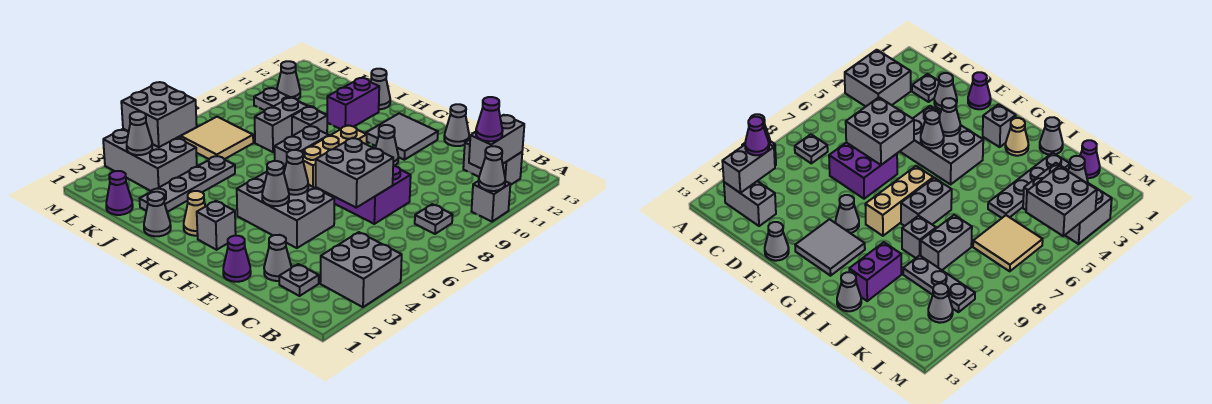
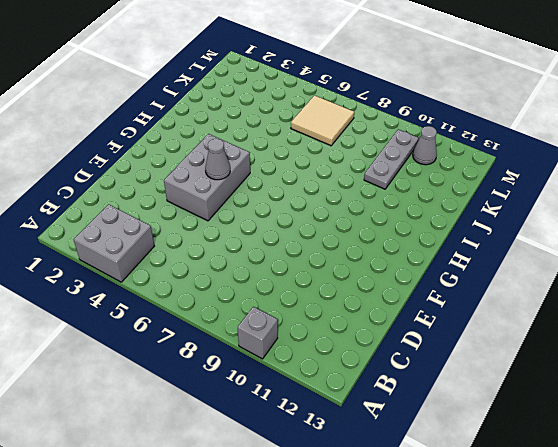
none -> grey plate B8 level 1
none -> grey brick B12:C12 level 1
none -> grey plate C2 level 1
none -> grey cone D2 level 1

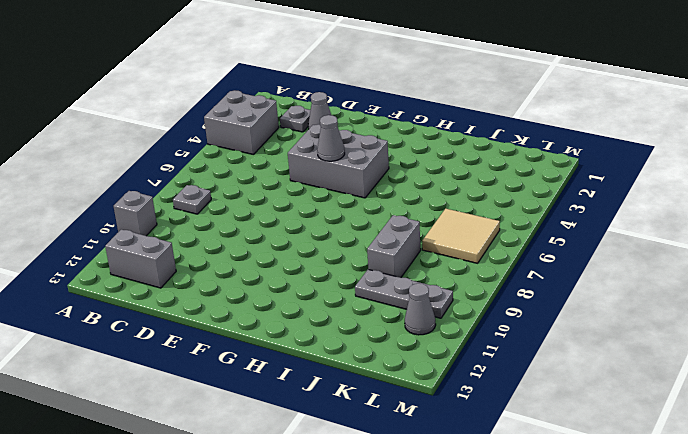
none -> purple brick D7:E8 level 1
none -> purple cone E1 level 1
none -> grey cone E13 level 1
none -> grey cone F10 level 1

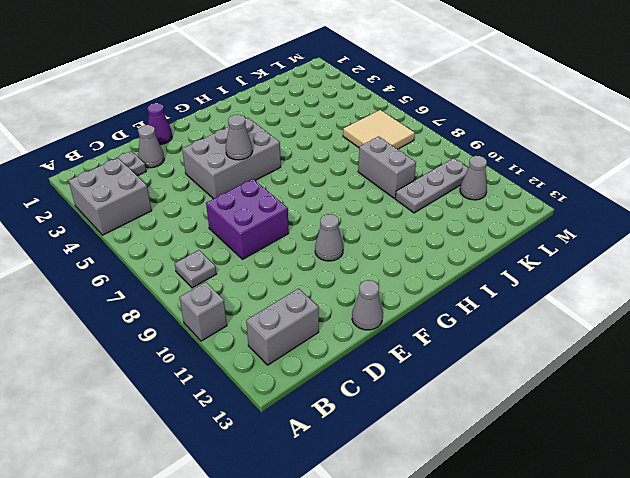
none -> grey tile F11:G12 level 1
none -> grey brick G2 level 1
none -> tan brick G7:G9 level 1
none -> tan cone H2 level 1

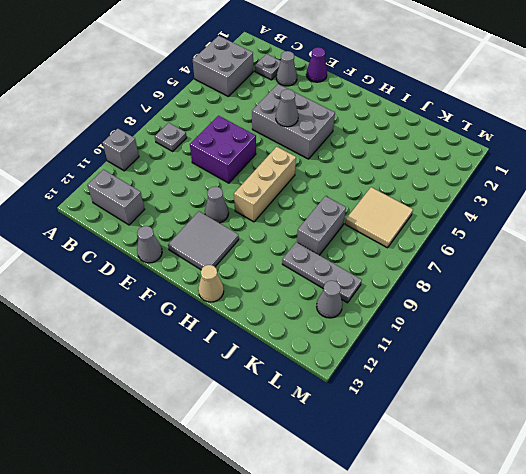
tan cone H13 level 1 -> tan cone H2 level 1
none -> grey brick G2 level 1
none -> grey brick H7:H8 level 1
none -> grey cone I1 level 1
none -> grey brick I9 level 1

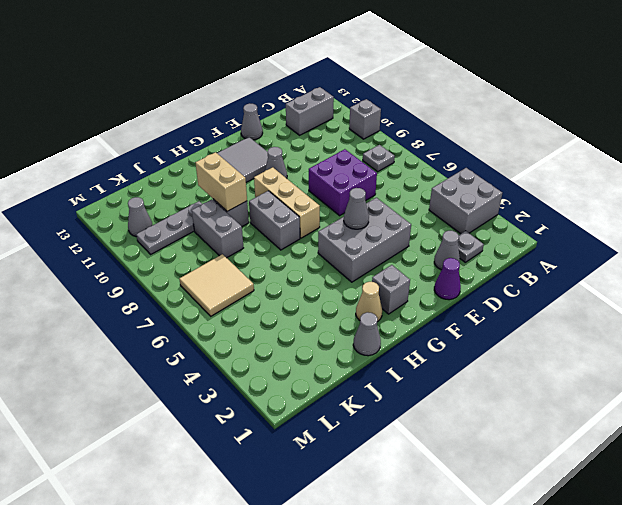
tan brick I9:I10 level 2 -> none
none -> purple brick I11:I12 level 1
none -> grey cone I13 level 1
none -> grey plate J2:J5 level 1
none -> purple cone K1 level 1

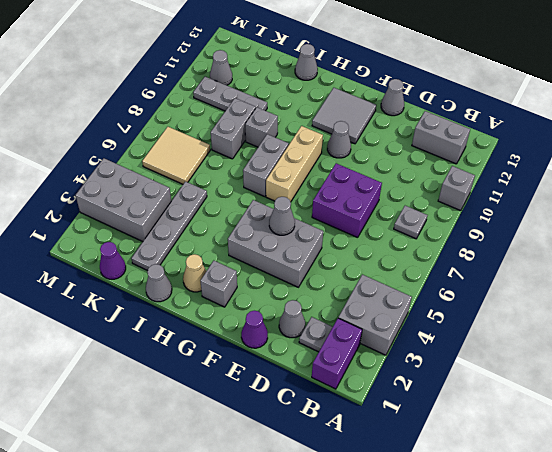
purple brick B1:B2 level 1 -> purple brick I11:I12 level 1
none -> grey cone A10 level 2
none -> grey brick B11:B12 level 2
none -> grey brick D6:E7 level 2
none -> grey cone F4 level 2

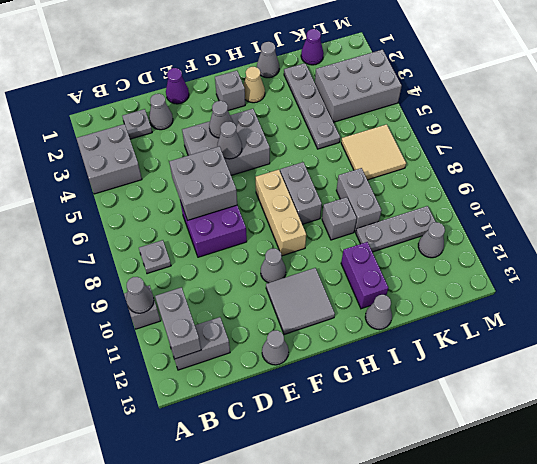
none -> grey cone L3 level 2
none -> grey brick L4:M5 level 2
none -> purple cone B11 level 3

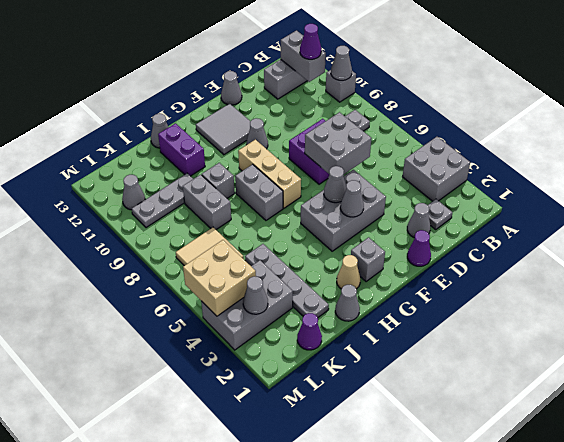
tan brick L4:M5 level 2 -> grey brick L4:M5 level 2

